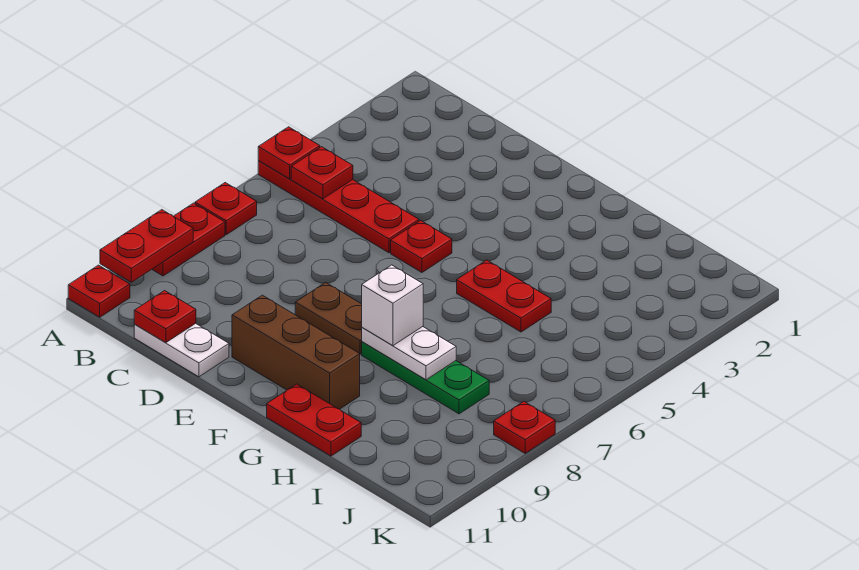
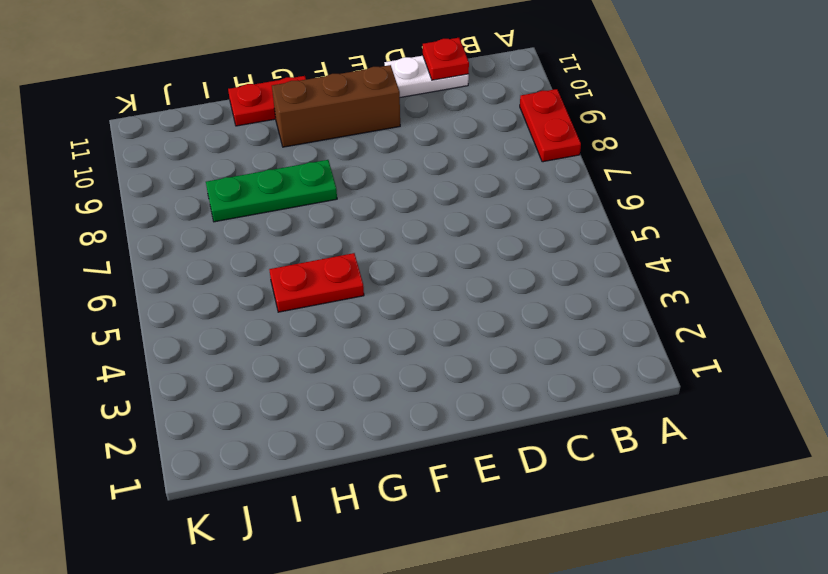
none -> red plate A5:D5 level 1
none -> red plate A7 level 1
none -> red plate A11 level 1

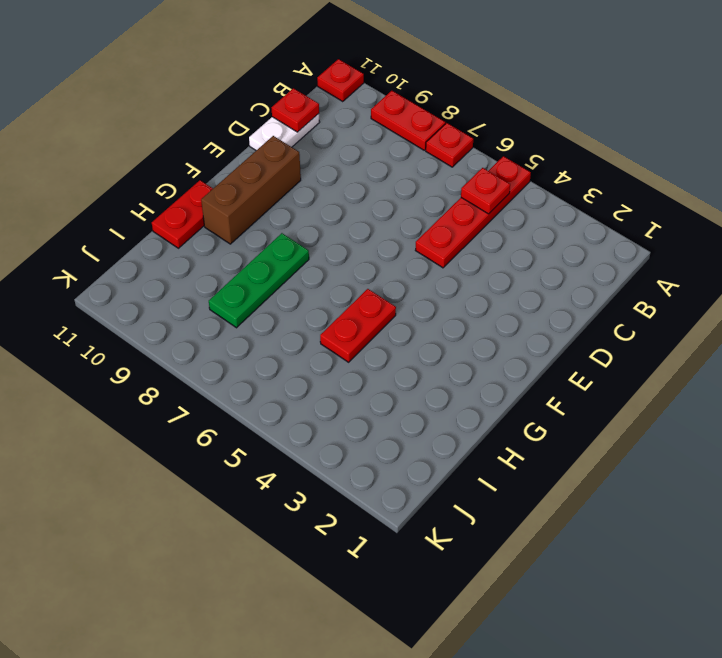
none -> red plate E5 level 1
none -> brown plate E8:F8 level 1
none -> red plate K8 level 1

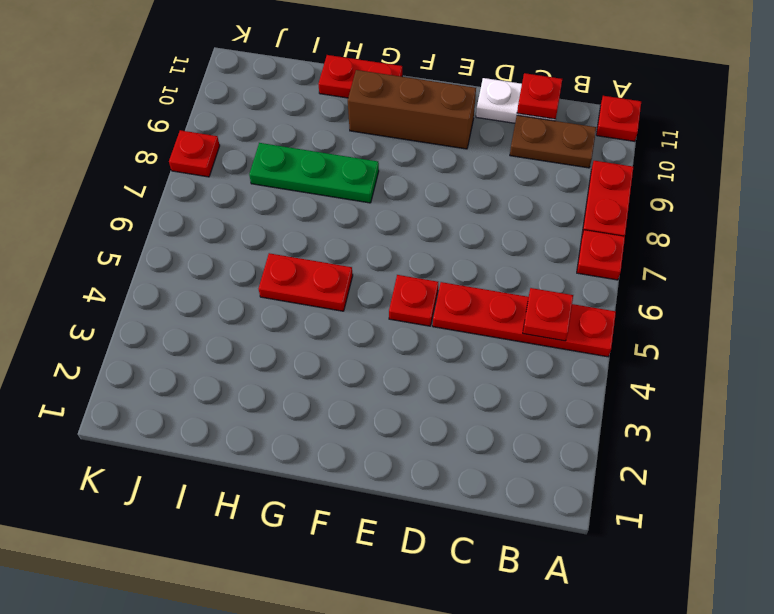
brown plate B10:C10 level 1 -> brown plate E8:F8 level 1
none -> red plate A5 level 2
none -> red plate A9:A10 level 2
none -> white plate G8:H8 level 2

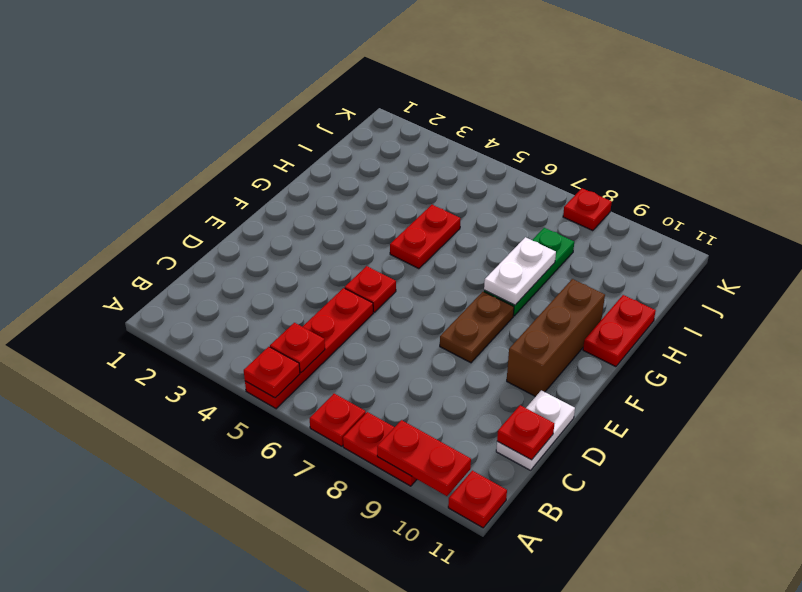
none -> white brick G8 level 3

